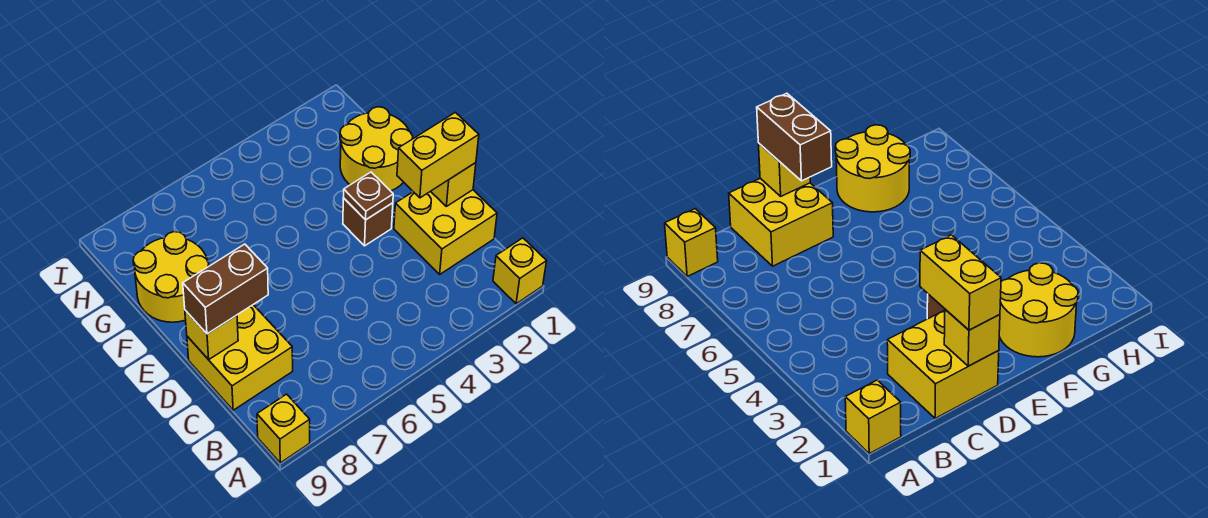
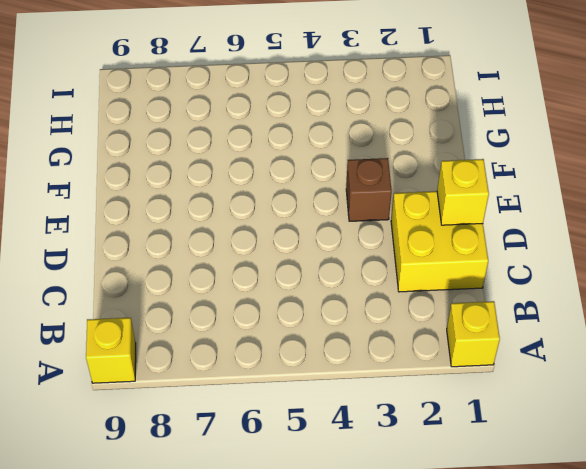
none -> yellow brick C8:D9 level 1
none -> yellow round brick F1:G2 level 1
none -> yellow round brick F8:G9 level 1

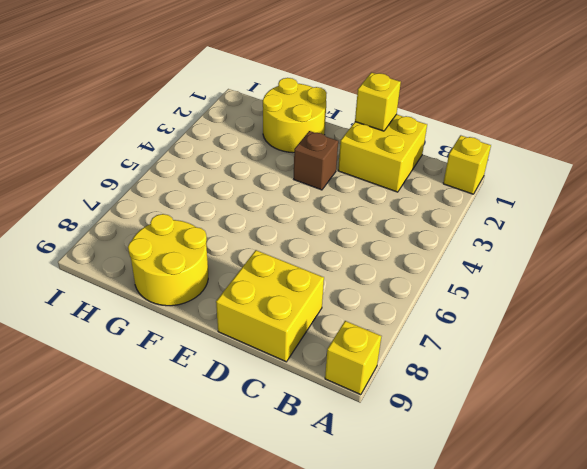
none -> yellow brick D9 level 2
none -> brown plate E3 level 2
none -> yellow brick D1:D2 level 3

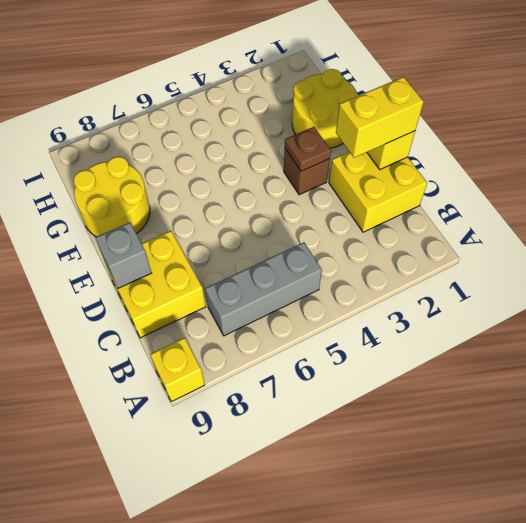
grey brick B5:B7 level 1 -> none
grey brick D9 level 2 -> yellow brick D9 level 2
none -> yellow brick A1 level 1
none -> brown brick D8:D9 level 3

